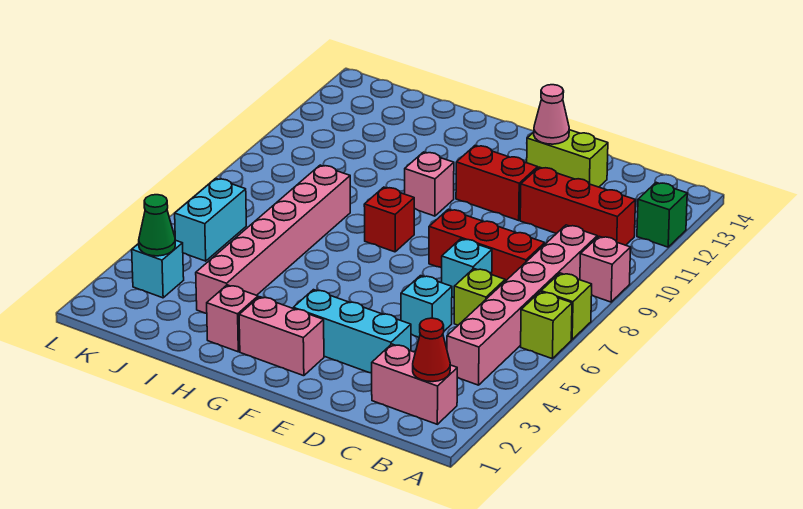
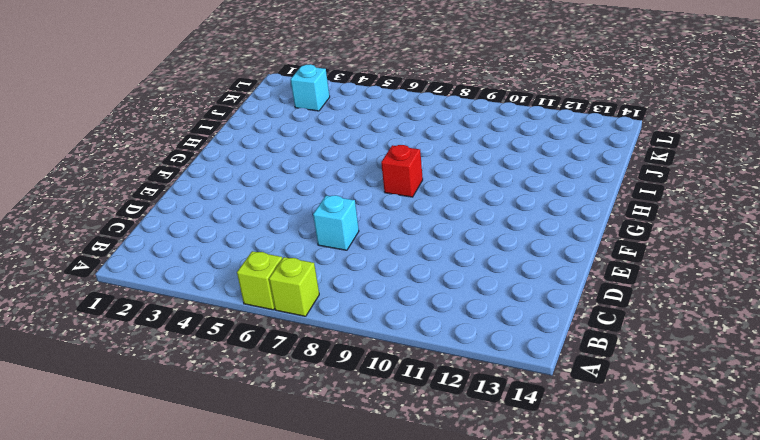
none -> pink brick A9 level 1
none -> green brick A12 level 1
none -> pink brick B2:C2 level 1

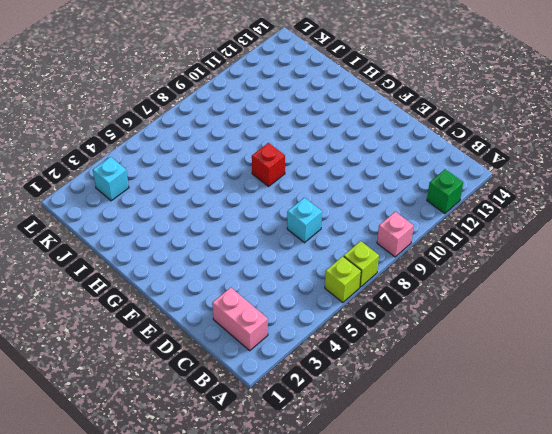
none -> pink brick B4:B9 level 1
none -> red brick B11:D11 level 1
none -> lime brick C6 level 1

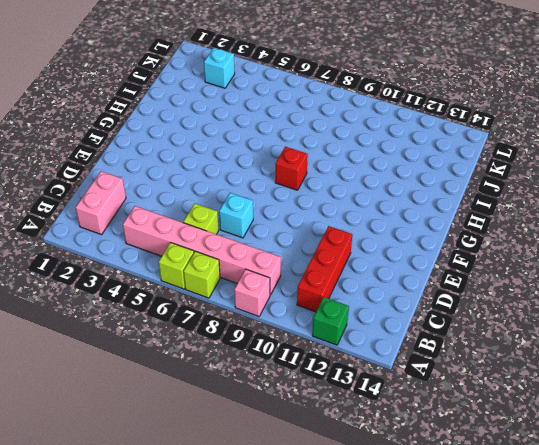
none -> red brick C8:E8 level 1
none -> cyan brick D3:F3 level 1
none -> cyan brick D5 level 1

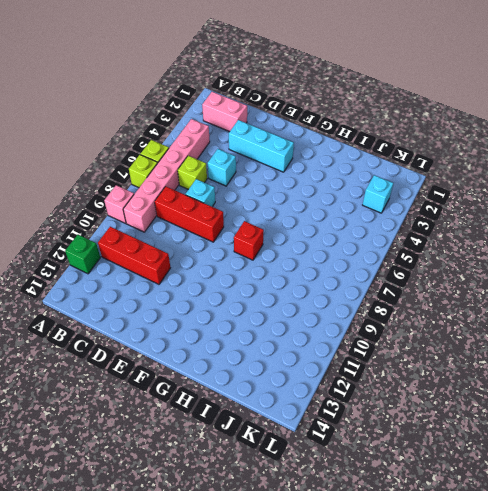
none -> lime brick D13:E13 level 1
none -> red brick E11:F11 level 1
none -> pink brick F2:G2 level 1

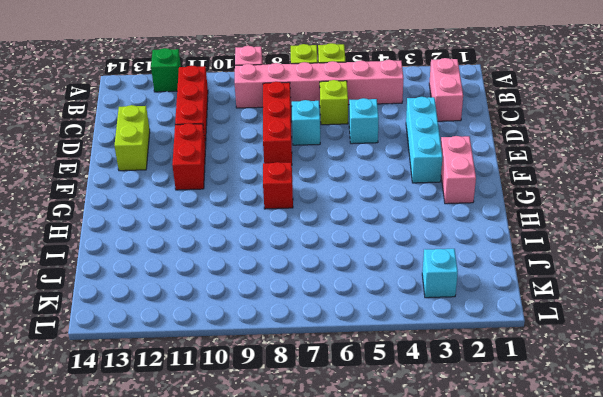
none -> pink brick G10 level 1
none -> pink brick H2 level 1
none -> pink brick I3:I8 level 1

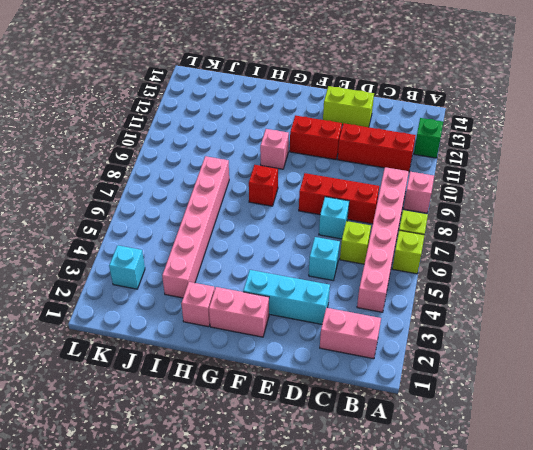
none -> cyan brick K5:K6 level 1
none -> red cone B2 level 2
none -> pink cone E13 level 2

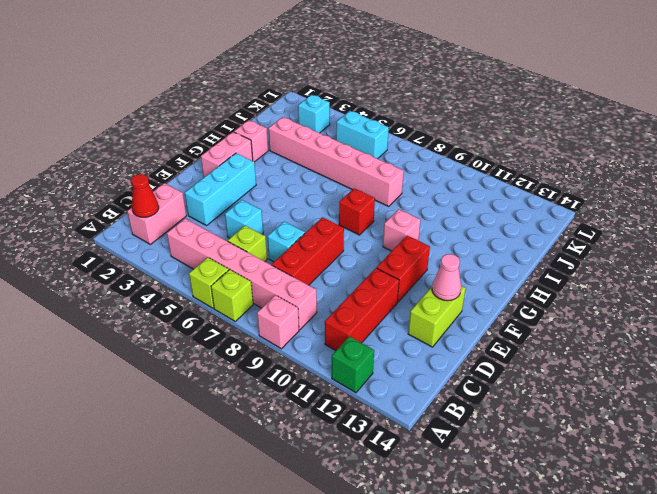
none -> green cone K3 level 2

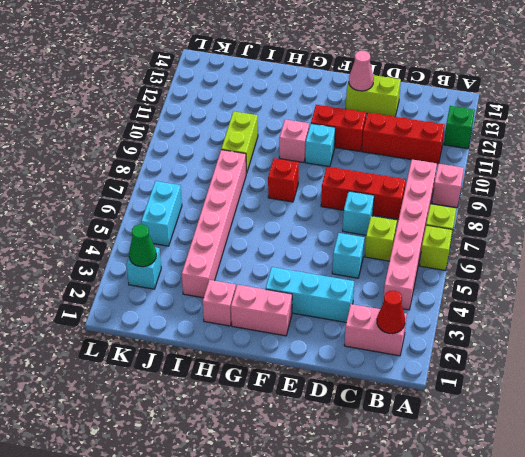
cyan brick F10 level 1 -> none
lime brick I9:I10 level 1 -> none

